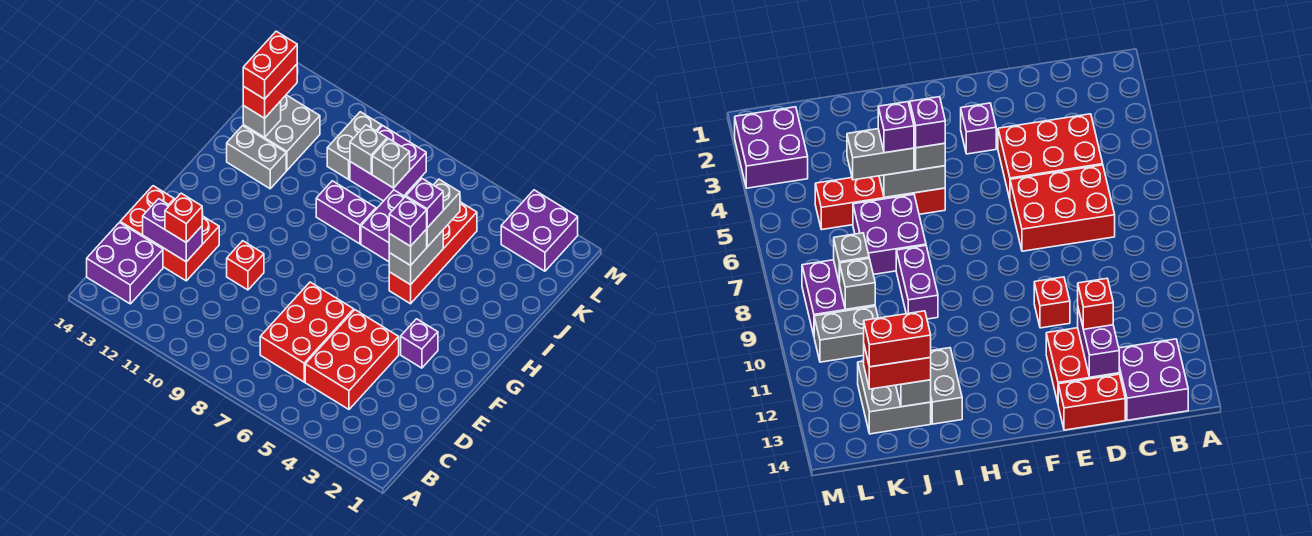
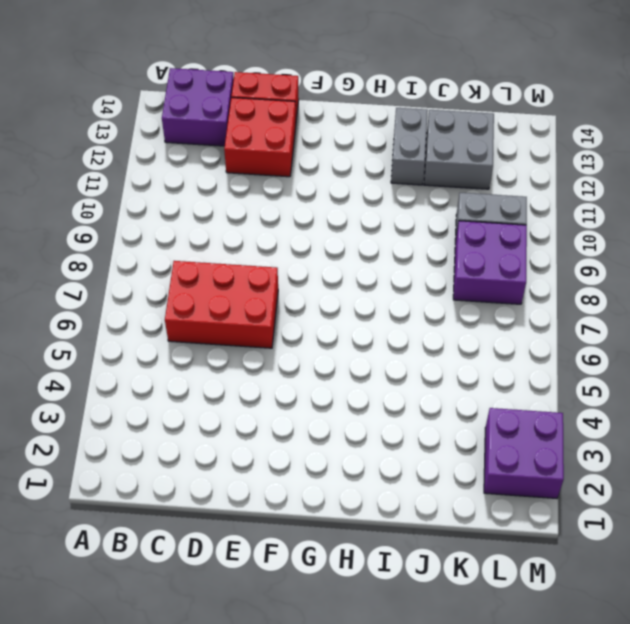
none -> red brick C4:E5 level 1
none -> red brick E10 level 1
none -> purple brick F3 level 1

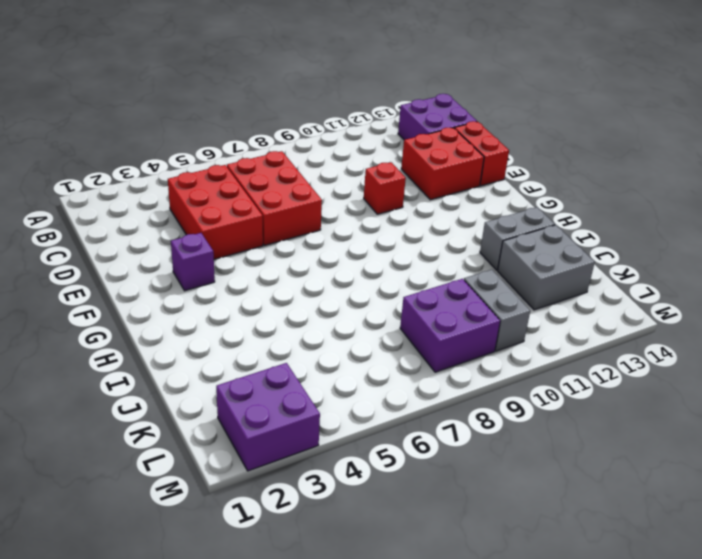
none -> red brick H5:K5 level 1
none -> purple brick I6:J7 level 1
none -> purple brick I8:I9 level 1

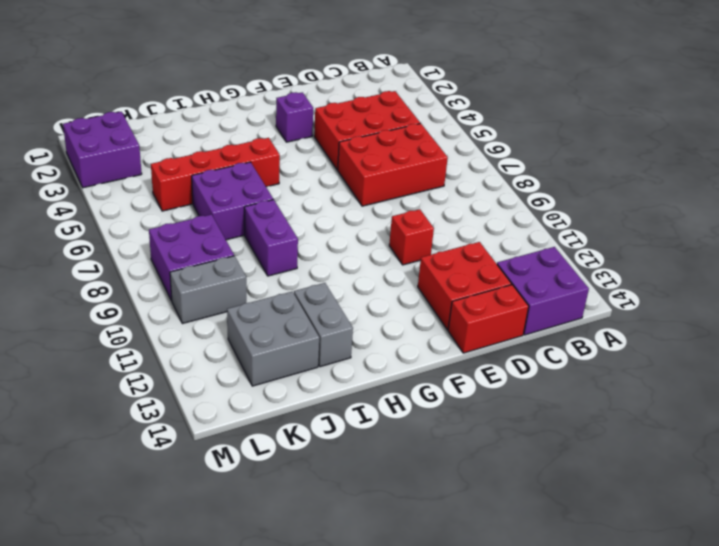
none -> purple brick D12:D13 level 2
none -> grey brick H5:I5 level 2
none -> grey brick J13 level 2

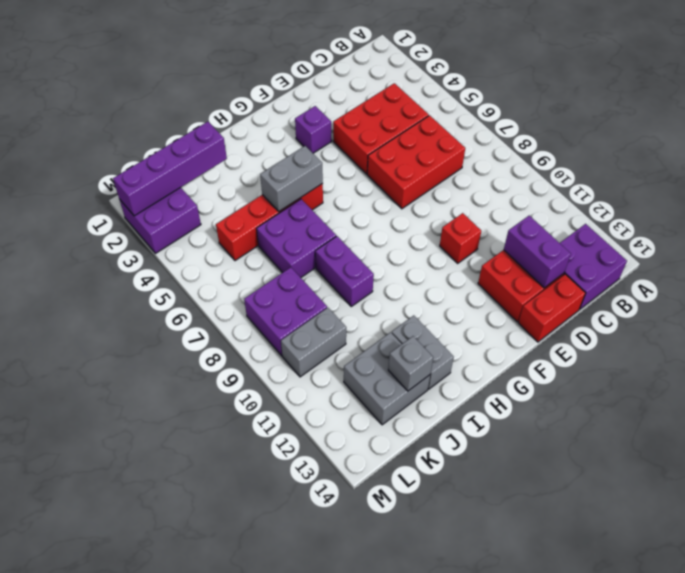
purple brick J2:M2 level 2 -> none
none -> grey brick K8 level 2
none -> grey brick K9 level 2
none -> red brick D12 level 3

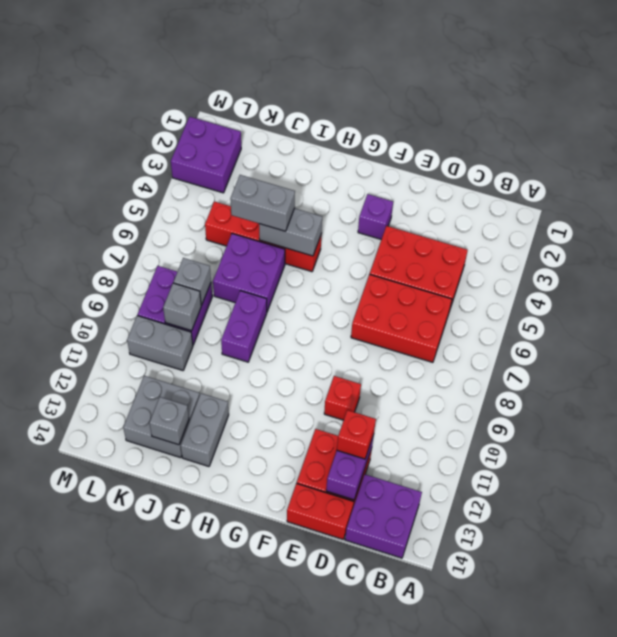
none -> grey brick H5 level 3
none -> red brick J13:K13 level 3
none -> purple brick H5 level 4

